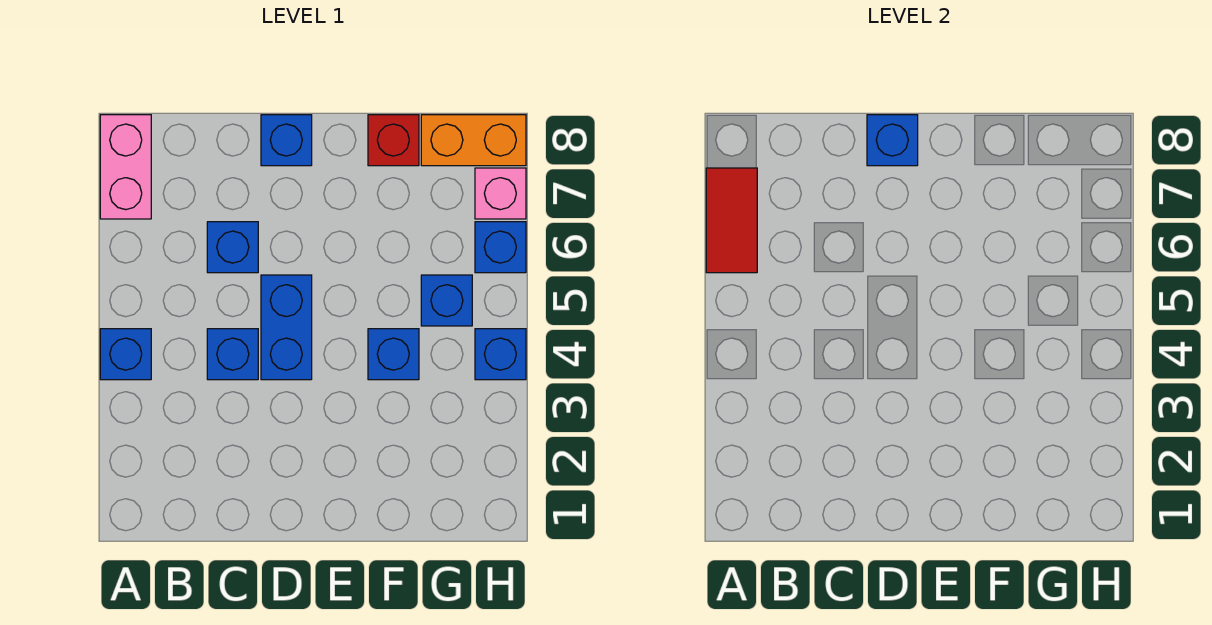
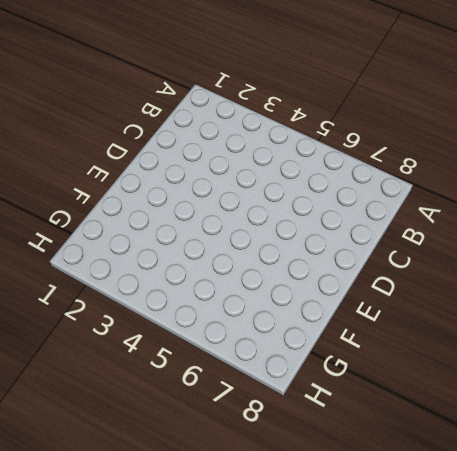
none -> blue brick A4 level 1
none -> pink brick A7:A8 level 1
none -> blue brick C4 level 1

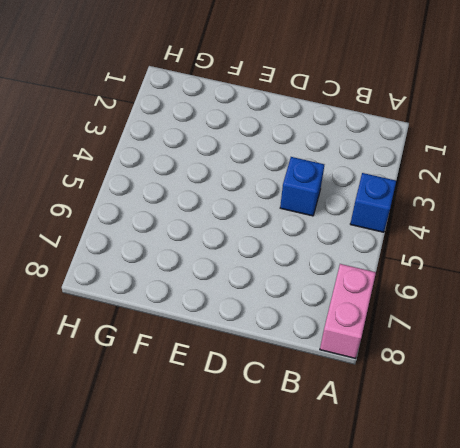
none -> blue brick C6 level 1
none -> blue brick D4:D5 level 1
none -> blue brick D8 level 1

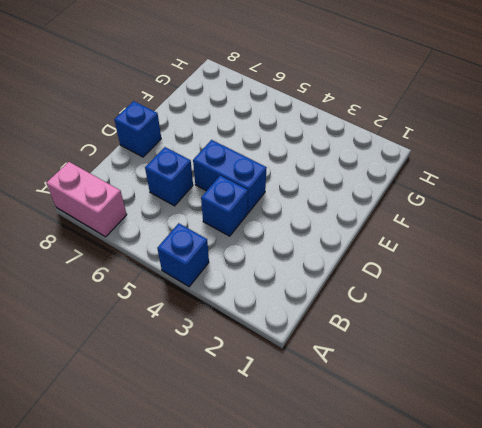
none -> blue brick F4 level 1
none -> red brick F8 level 1
none -> blue brick G5 level 1

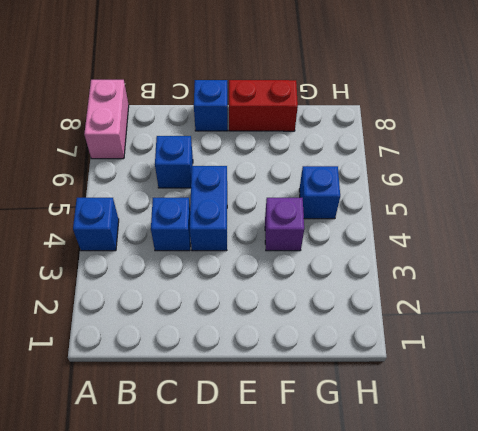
red brick E8:F8 level 1 -> red brick F8 level 1
purple brick F4 level 1 -> blue brick F4 level 1
none -> orange brick G8:H8 level 1
none -> blue brick H4 level 1
none -> blue brick H6 level 1

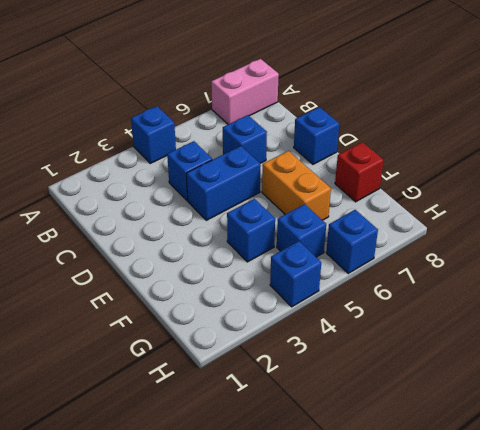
orange brick E6:F6 level 1 -> orange brick G8:H8 level 1
none -> pink brick H7 level 1
none -> red tile A6:A7 level 2
none -> blue brick D8 level 2

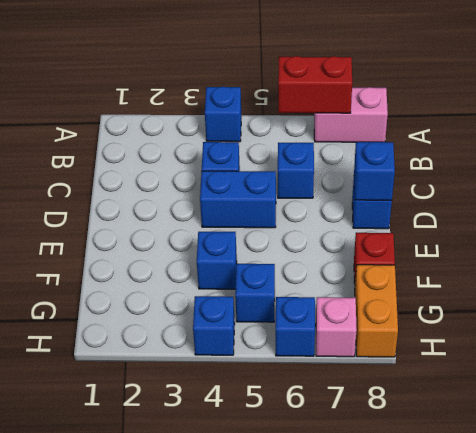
red brick A6:A7 level 2 -> red tile A6:A7 level 2

